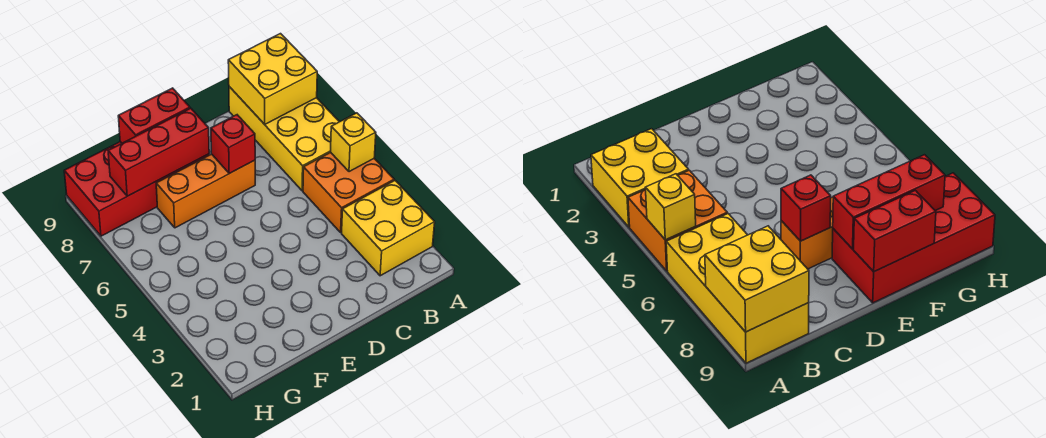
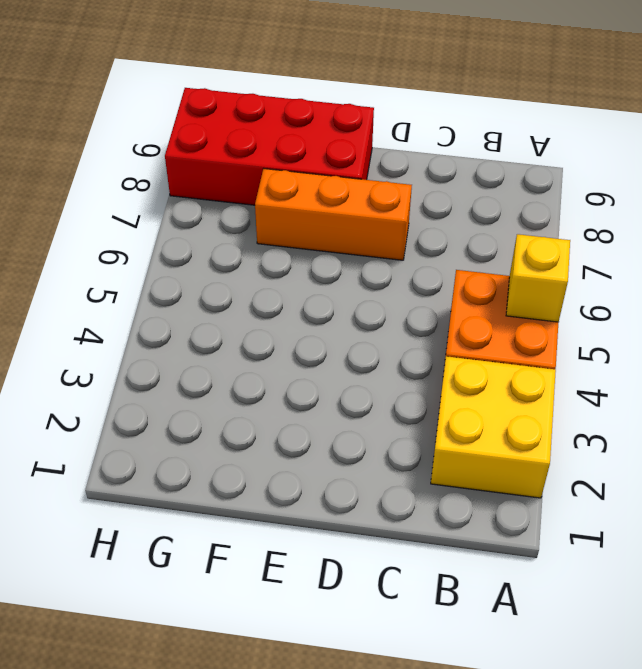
none -> yellow brick A6:B9 level 1
none -> yellow brick A8:B9 level 2

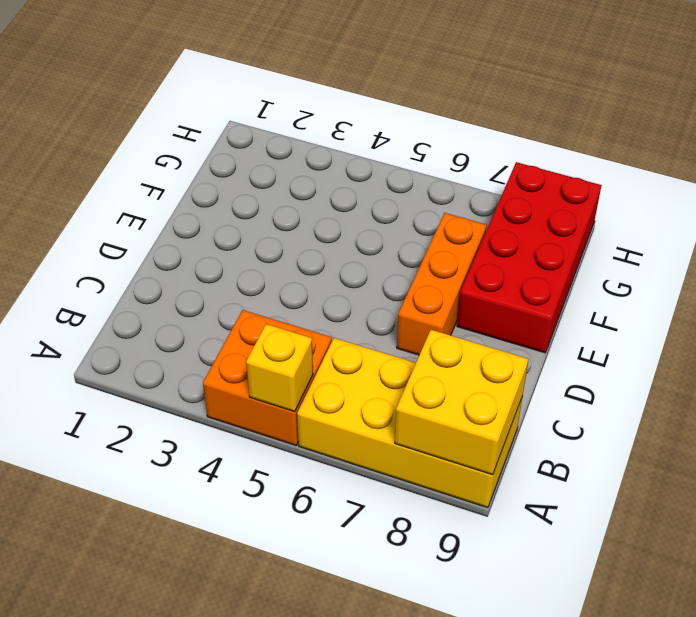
none -> yellow brick A2:B3 level 1
none -> red brick D7 level 2

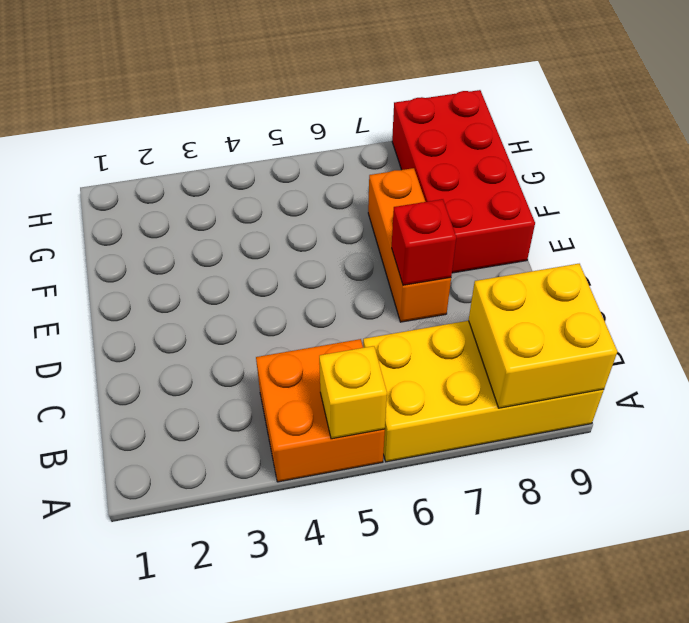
none -> yellow brick A2:B3 level 1
none -> red brick E8:G8 level 2

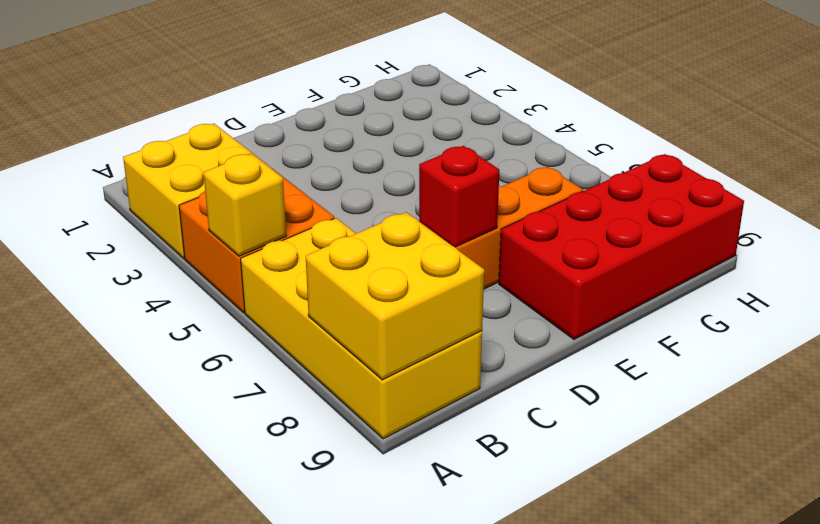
none -> red brick E8:G8 level 2
none -> red brick E9:F9 level 2

